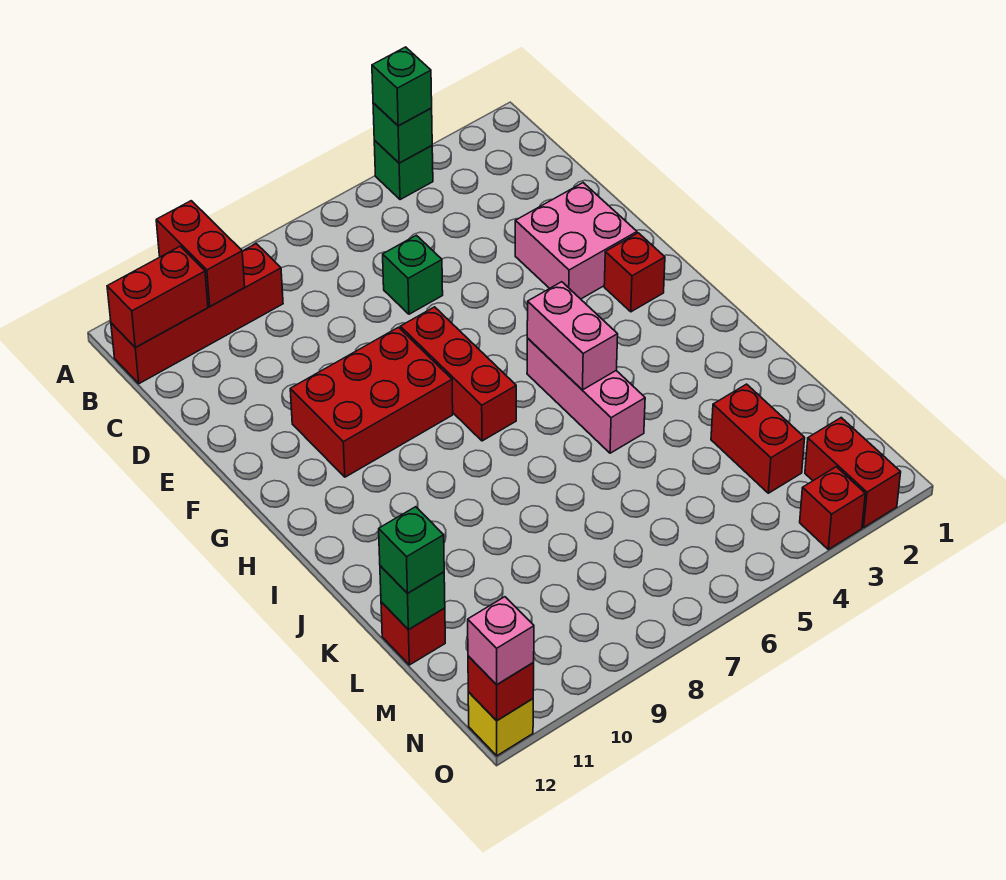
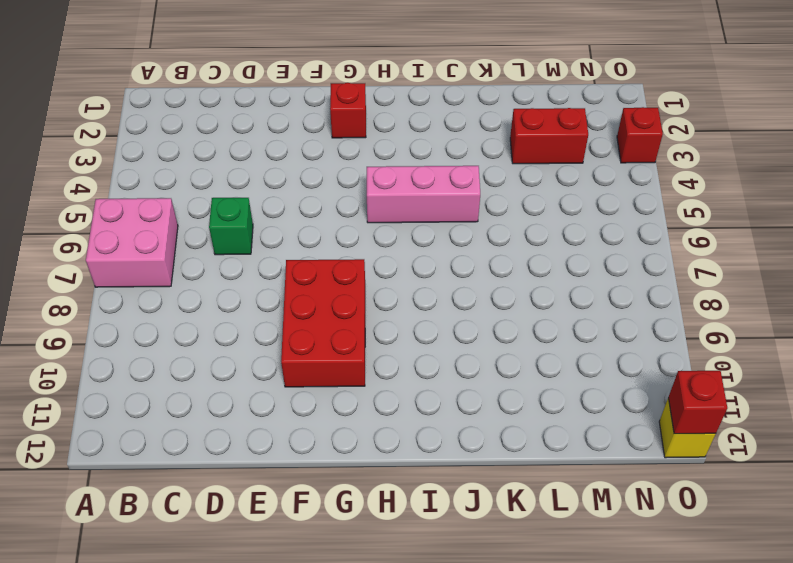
pink brick A6:B7 level 1 -> pink brick E2:F3 level 1
none -> green brick A4 level 1
none -> red brick B9:B12 level 1
none -> red brick F7:H7 level 1

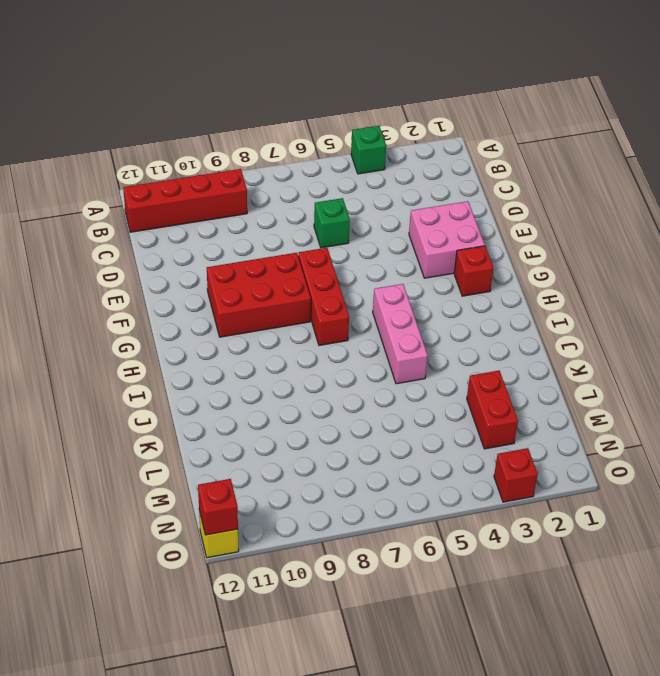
none -> red brick L12 level 1
none -> red brick N2:O2 level 1
none -> green brick A4 level 2

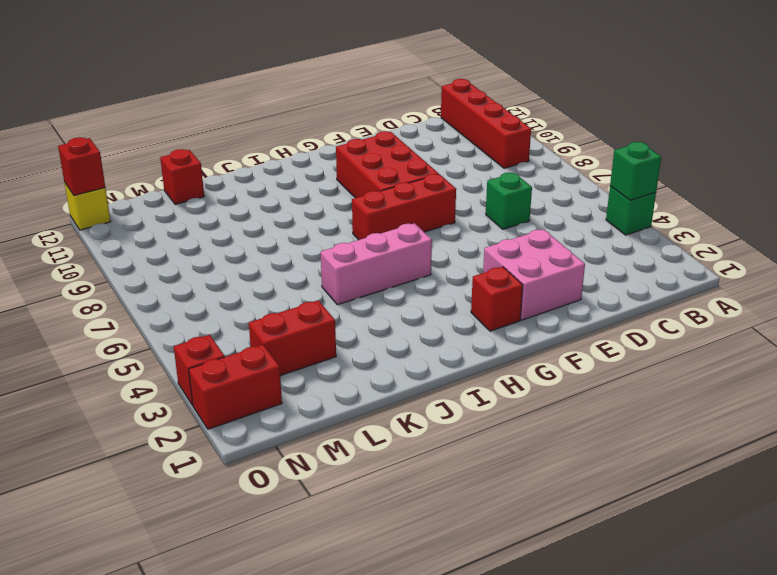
none -> red brick A10:B10 level 2
none -> red brick B11:B12 level 2
none -> pink brick H5:I5 level 2

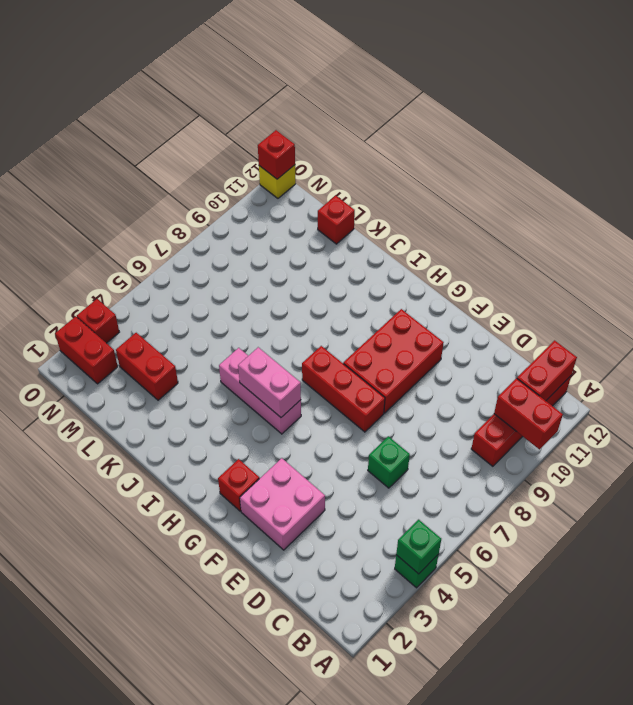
none -> green brick L12 level 2
none -> green brick A4 level 3
none -> green brick L12 level 3

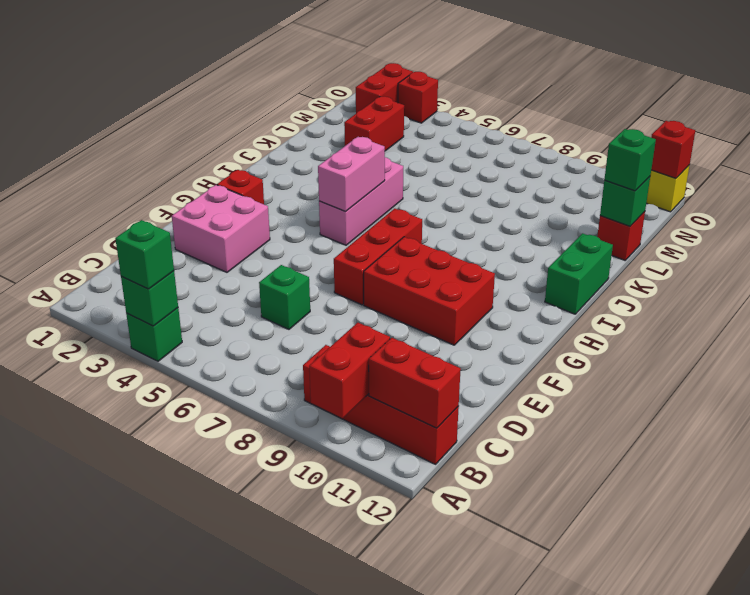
green brick I12:J12 level 1 -> none
none -> pink brick O12 level 3

